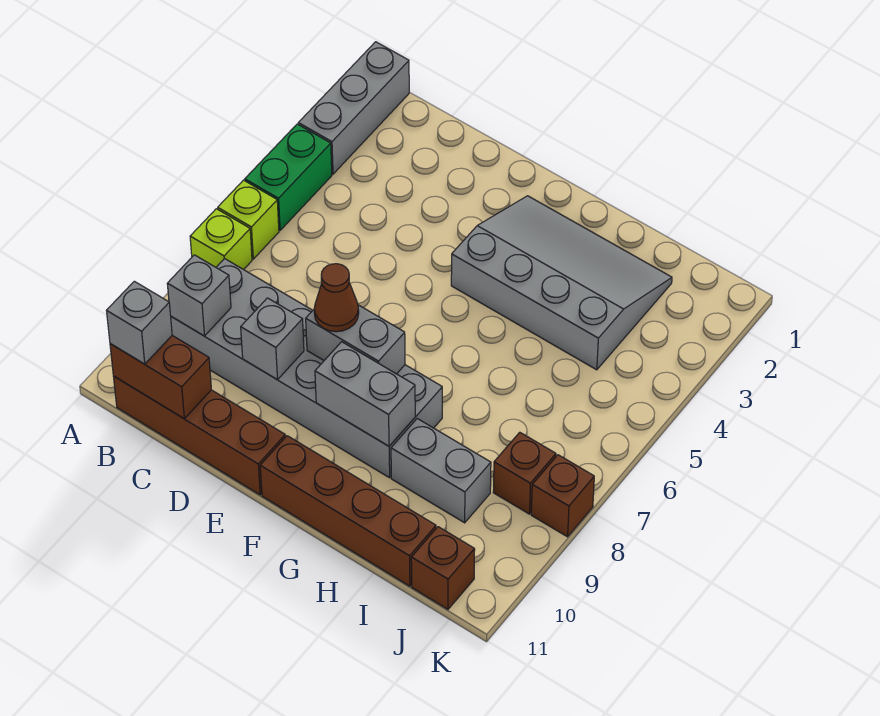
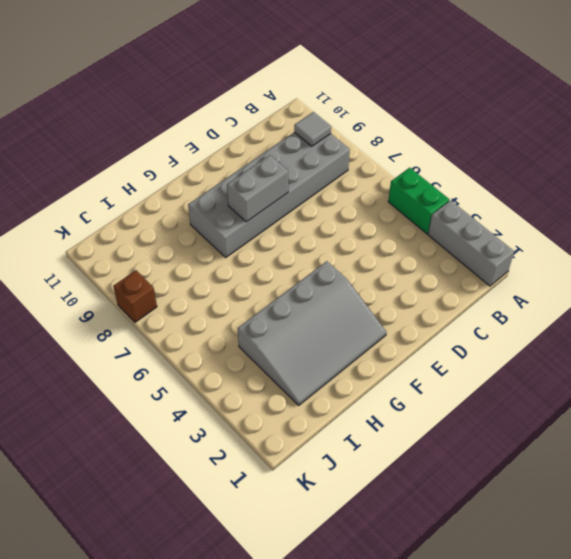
grey tile B9 level 2 -> grey brick B9 level 2
none -> lime brick A6 level 1
none -> lime brick A7 level 1
none -> brown brick B11:E11 level 1

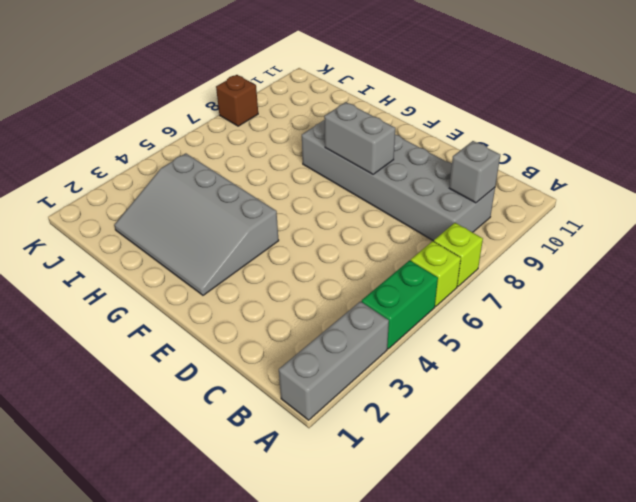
none -> brown brick B11:E11 level 1
none -> brown brick F11:I11 level 1
none -> grey brick H9:I9 level 1

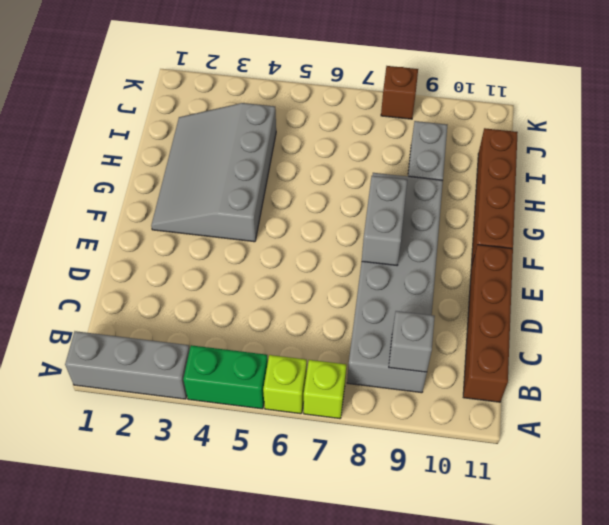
none -> brown brick J8 level 1
none -> brown brick J11 level 1
none -> brown brick B11:C11 level 2

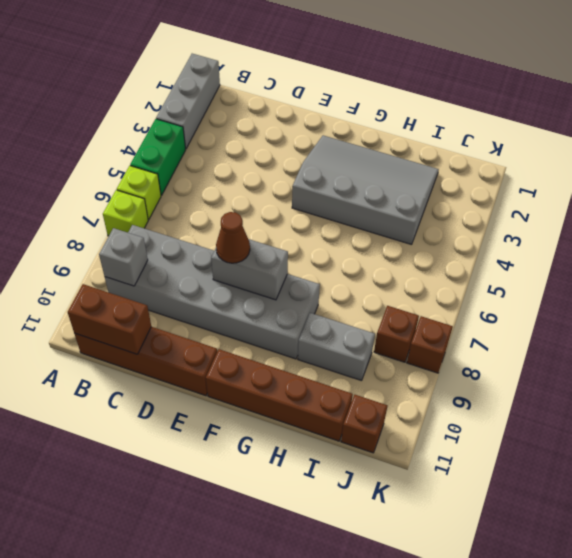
none -> grey brick D9 level 2
none -> grey brick F9:G9 level 2
none -> grey brick B11 level 3

